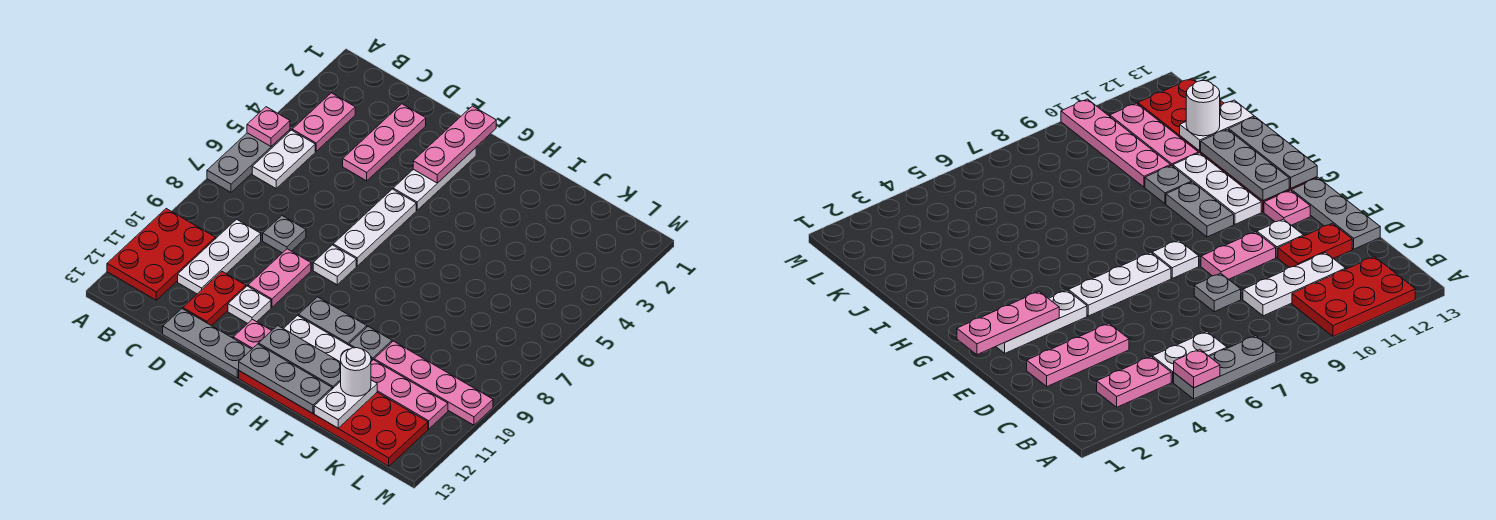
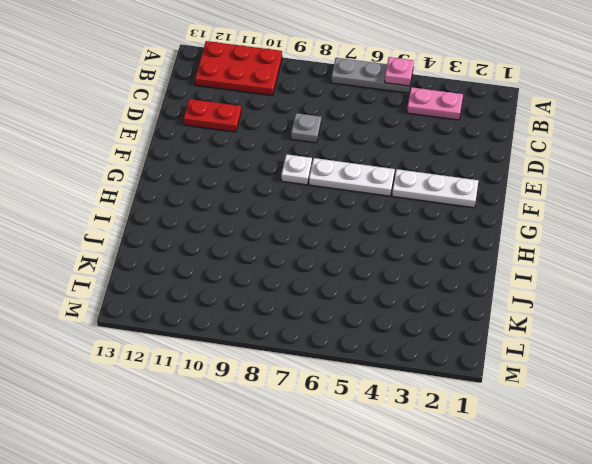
none -> white plate B5:B6 level 1
none -> white plate C9:C11 level 1
none -> pink plate D2:D4 level 1

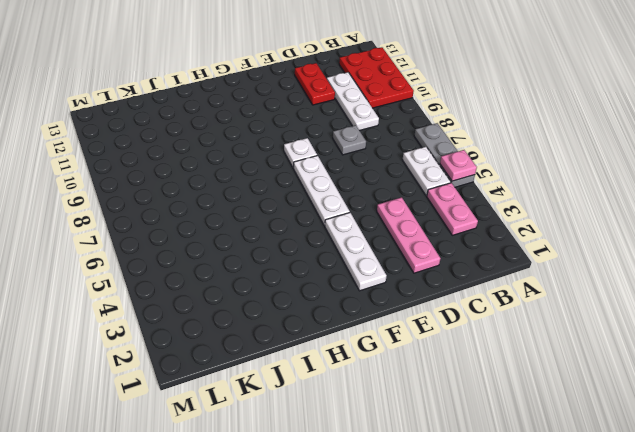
none -> grey plate D13:F13 level 1
none -> pink plate E9:E10 level 1
none -> white plate E11 level 1

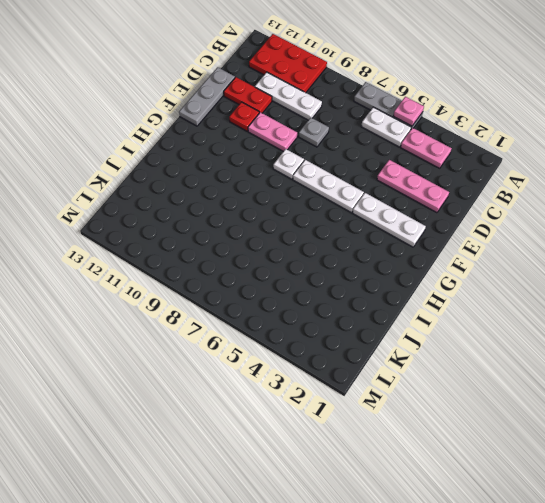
red plate E11 level 1 -> white plate E11 level 1
none -> pink plate F12 level 1
none -> grey plate G10:H10 level 1
none -> white plate G11:I11 level 1

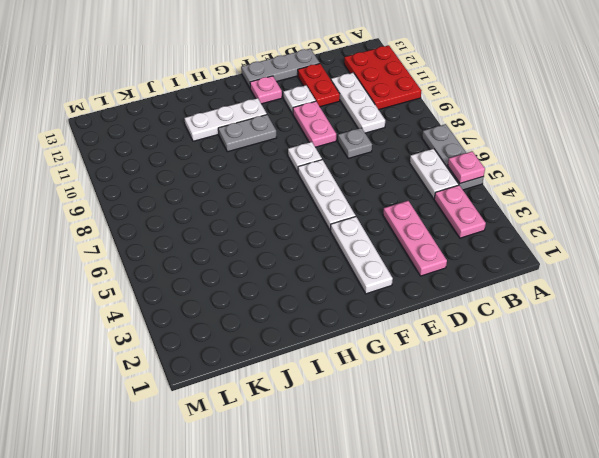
none -> red plate G12:L13 level 1
none -> grey plate I10 level 1
none -> pink plate J10:M10 level 1

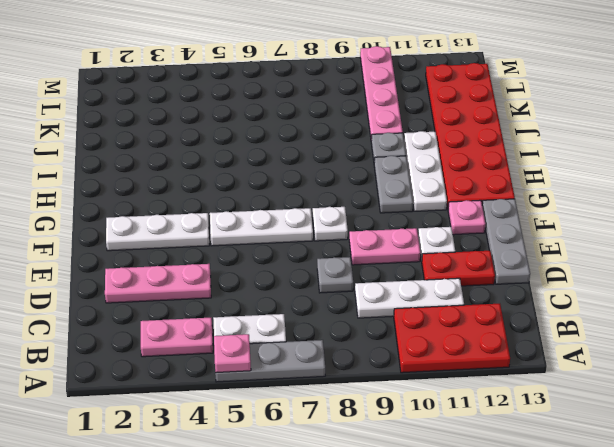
none -> pink plate J11:L11 level 1
none -> pink plate F1:F3 level 2
none -> grey plate G12:I12 level 2

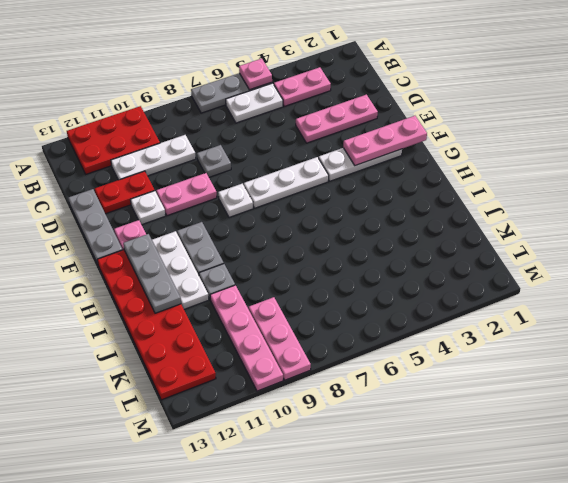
pink plate K9:M9 level 1 -> pink plate J11:L11 level 1
none -> grey plate G13:I13 level 2
none -> white plate J12:J13 level 2
none -> white round brick J12 level 3

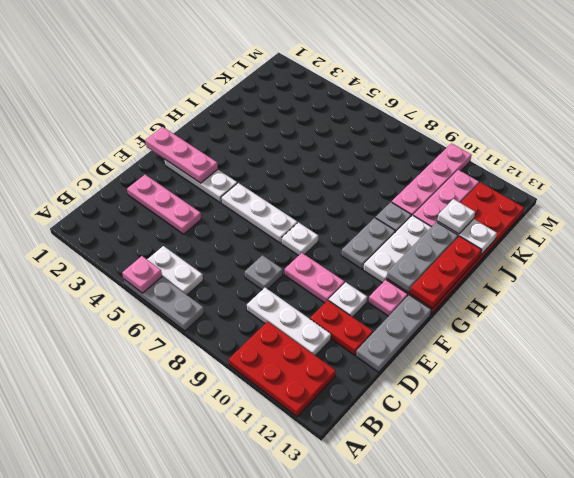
red plate G13:I13 level 2 -> grey plate G13:I13 level 2
white plate J12 level 3 -> white round brick J12 level 3
none -> pink plate B3:B4 level 1

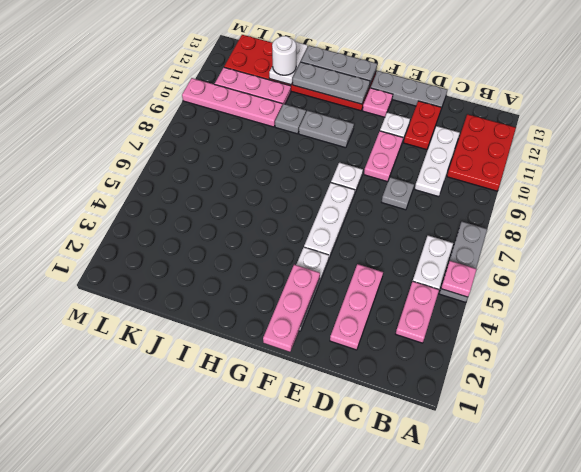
none -> white plate G11:I11 level 1

